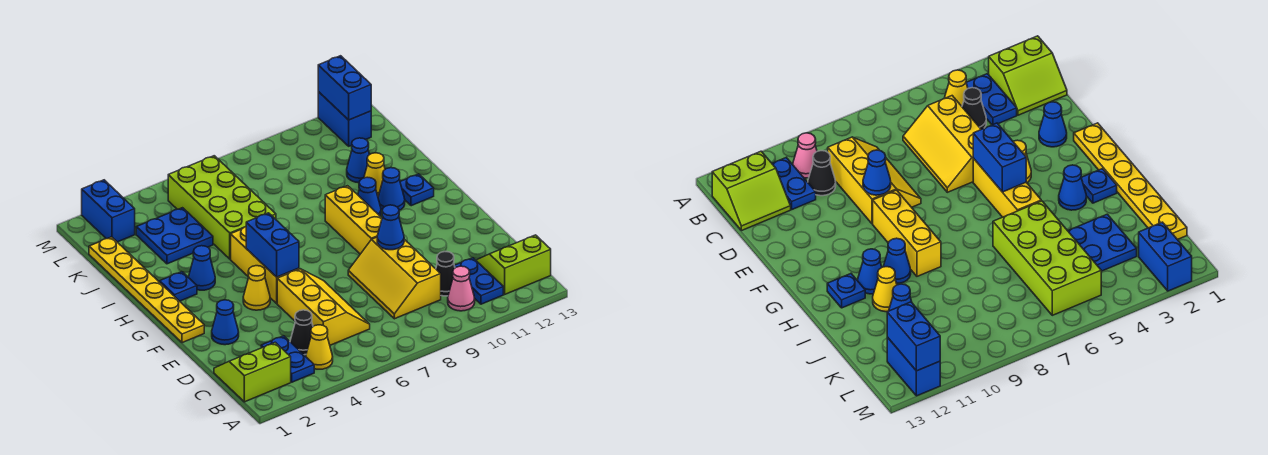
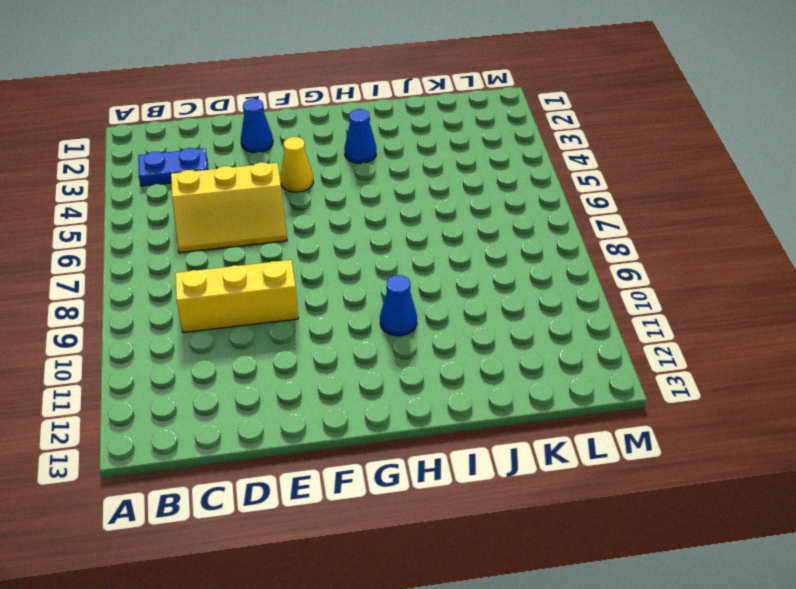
none -> lime slope B1:C2 level 1 top B
none -> yellow cone B4 level 1
none -> pink cone B10 level 1

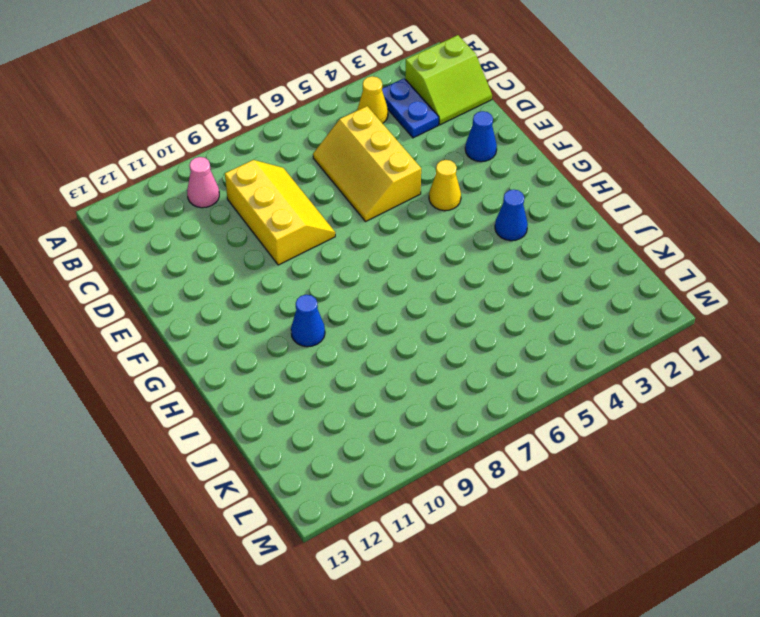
none -> blue plate B11:C11 level 1
none -> lime slope B12:C13 level 1 top B
none -> black cone C4 level 1

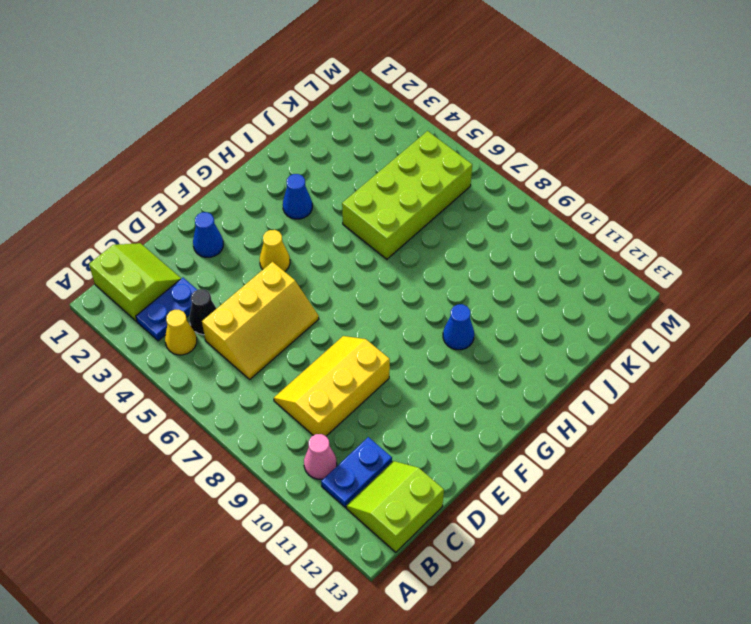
lime slope B12:C13 level 1 top 13 -> lime slope B12:C13 level 1 top B
none -> black cone C10 level 1
none -> yellow plate F1:K1 level 1
none -> yellow brick F5:H5 level 1

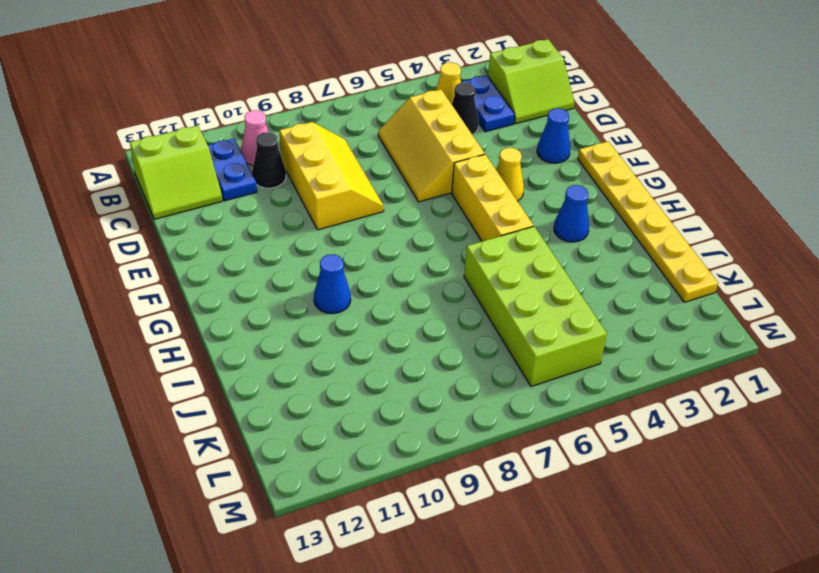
none -> yellow brick F9:H9 level 1
none -> blue plate H2 level 1
none -> blue cone H11 level 1

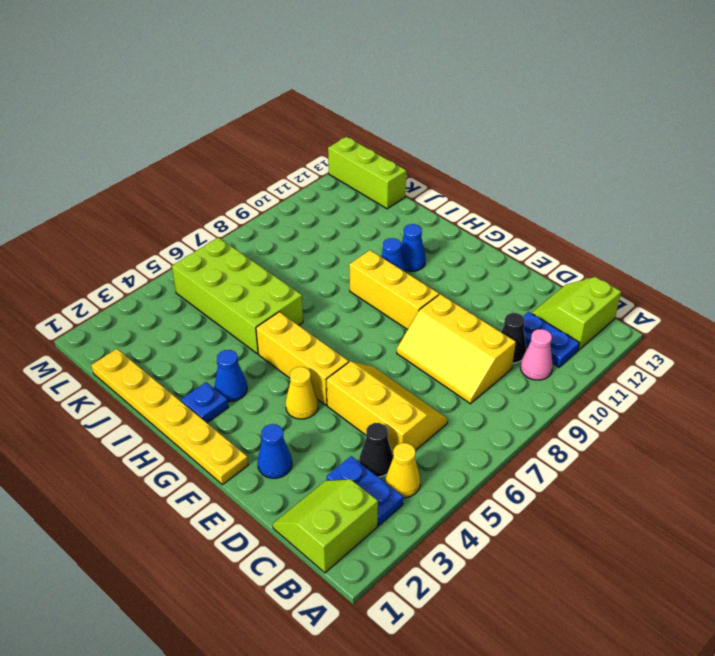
lime brick K13:M13 level 1 -> none
none -> blue plate H12 level 1
none -> yellow cone I11 level 1
none -> blue plate J3:K4 level 1

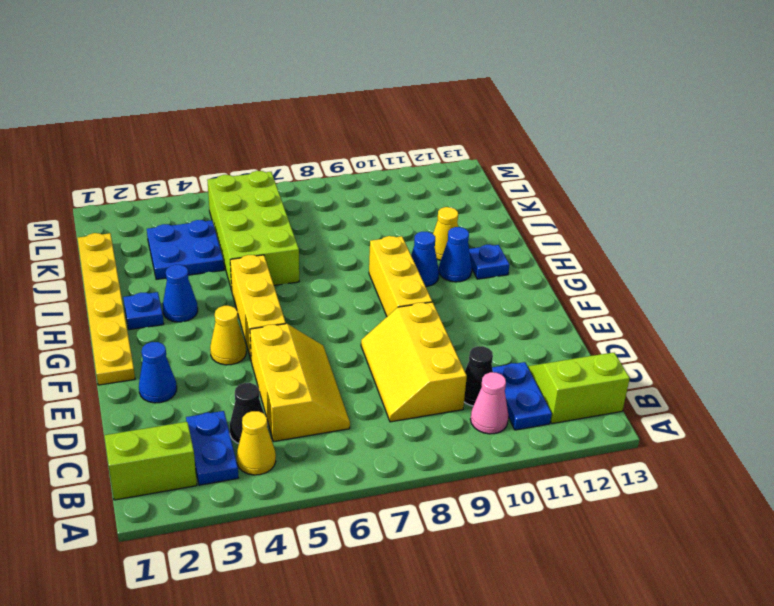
none -> blue cone J11 level 1
none -> blue brick L2:M2 level 1
none -> blue brick L12:M12 level 1

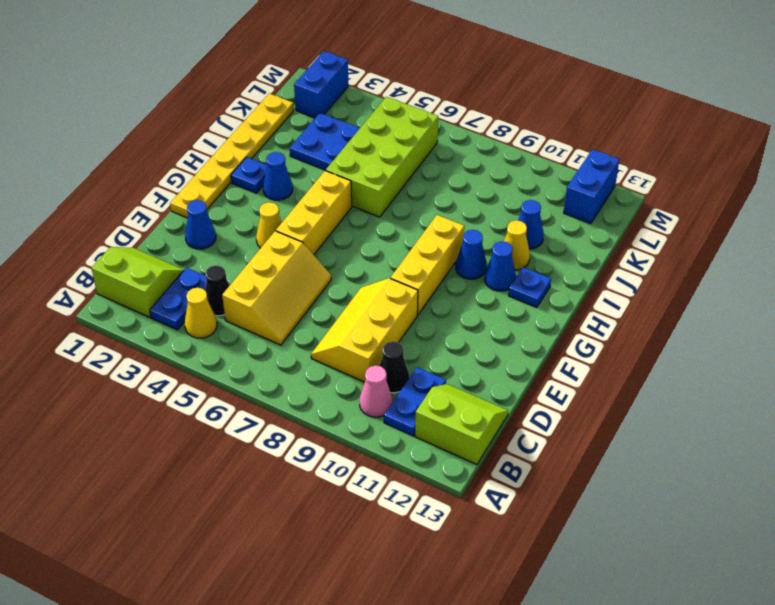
none -> blue cone E9 level 2
none -> blue brick F5:G5 level 2
none -> blue brick L12:M12 level 2

